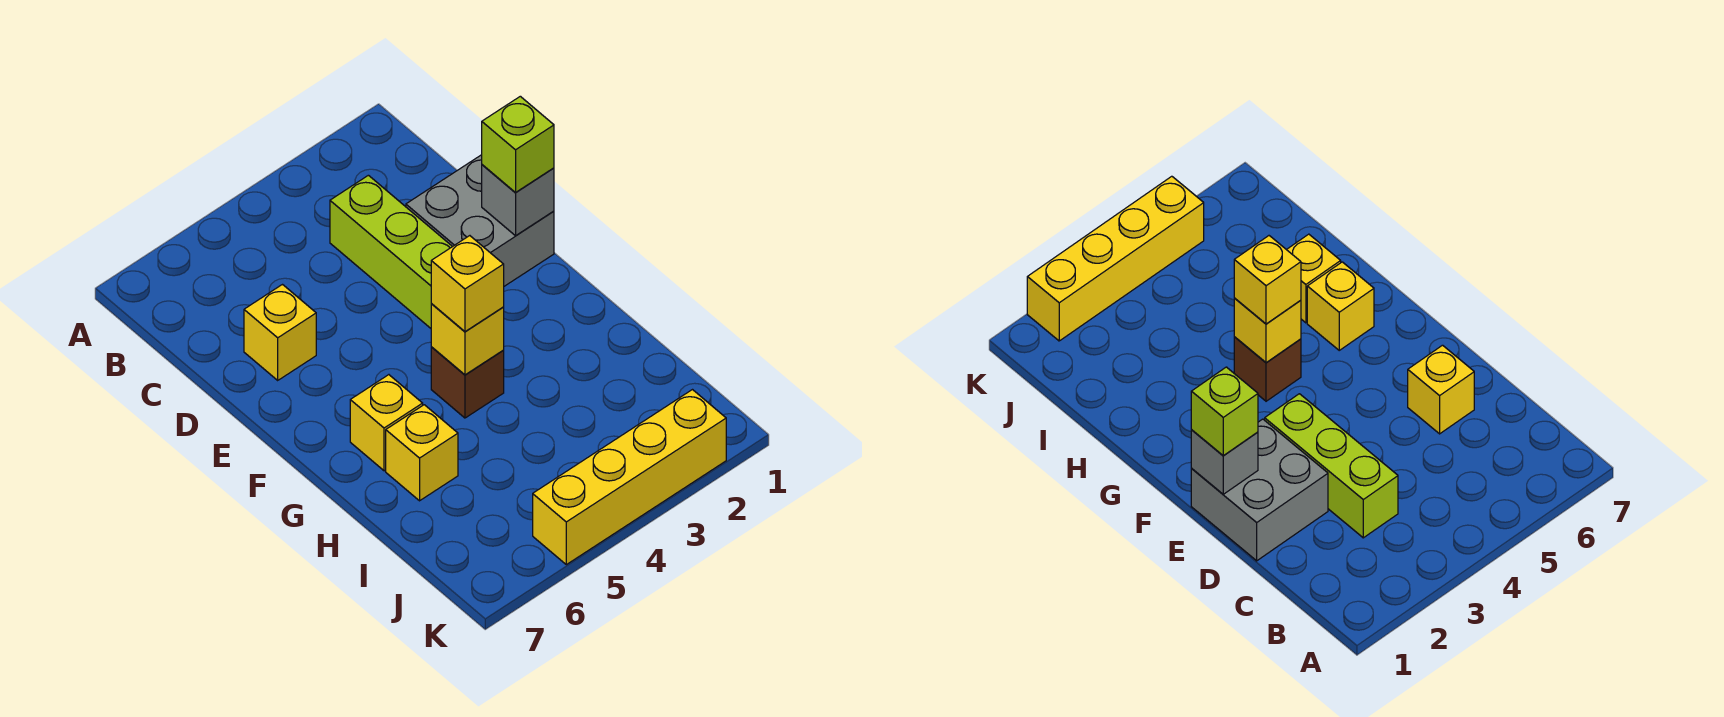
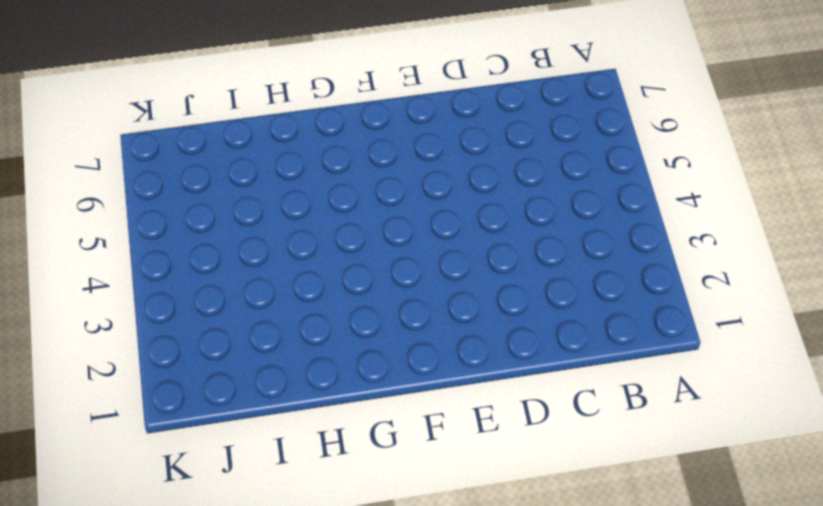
none -> lime brick C3:E3 level 1
none -> grey brick D1:E2 level 1

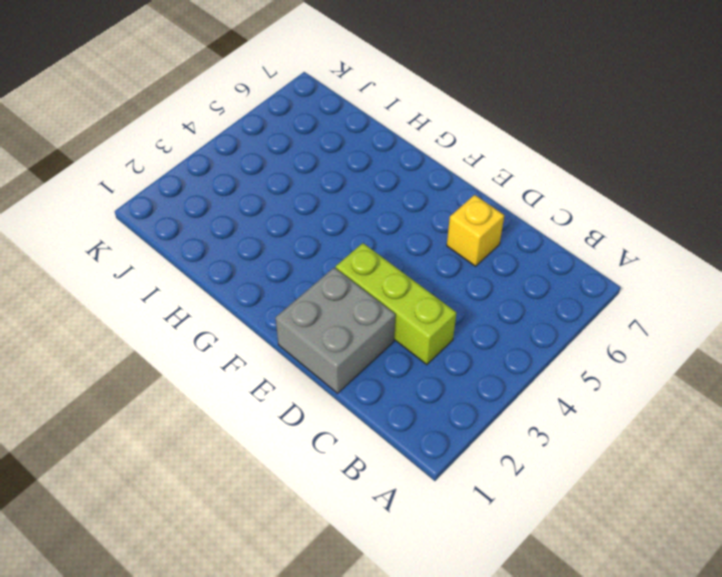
none -> brown brick G4 level 1
none -> yellow brick G6 level 1

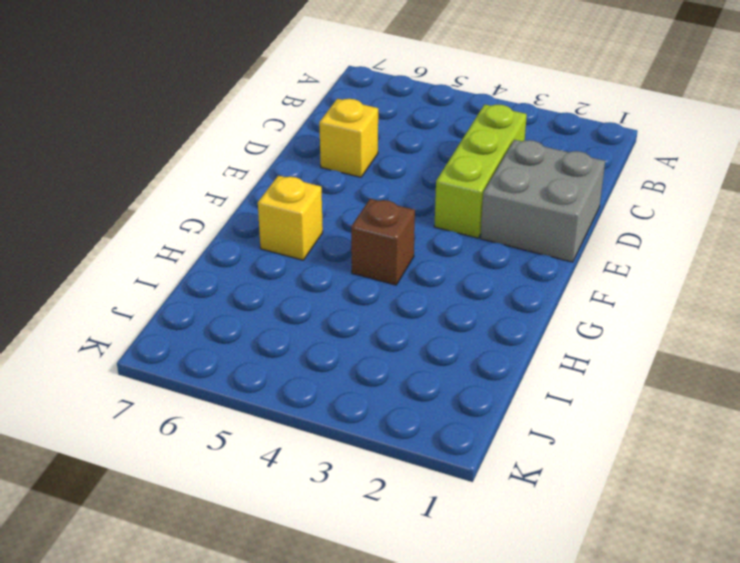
none -> yellow brick H6 level 1
none -> yellow brick K2:K5 level 1

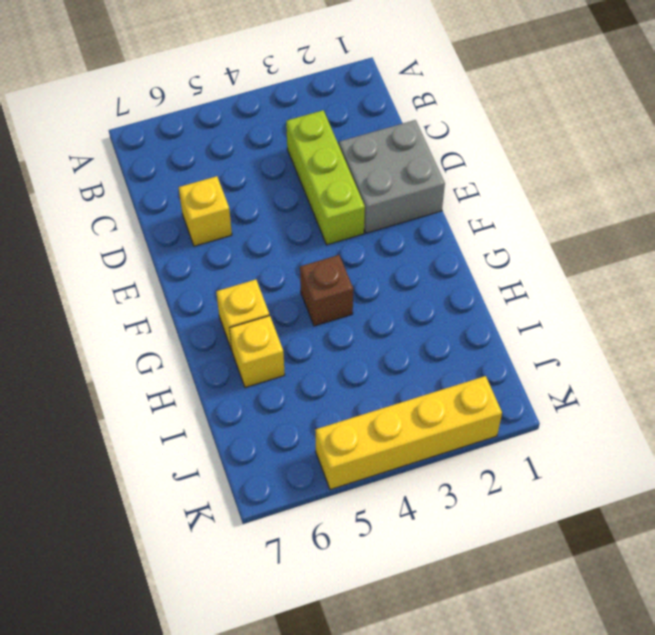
none -> grey brick E1 level 2
none -> yellow brick G4 level 2

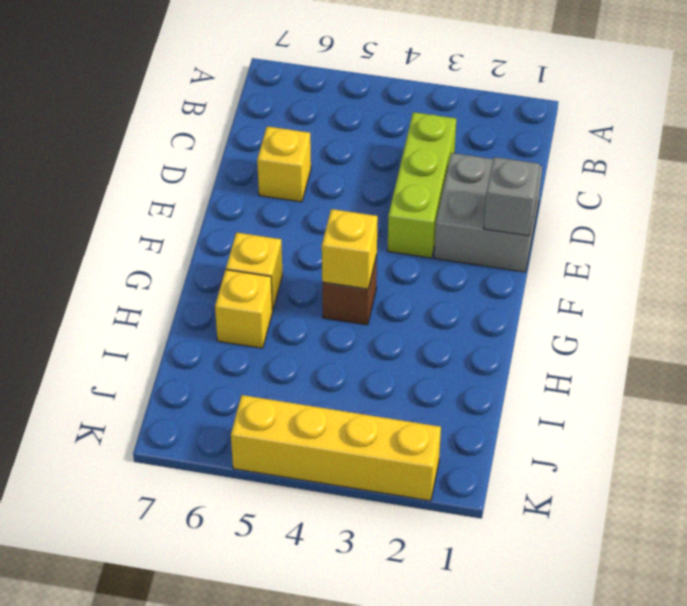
none -> lime brick E1 level 3
none -> yellow brick G4 level 3

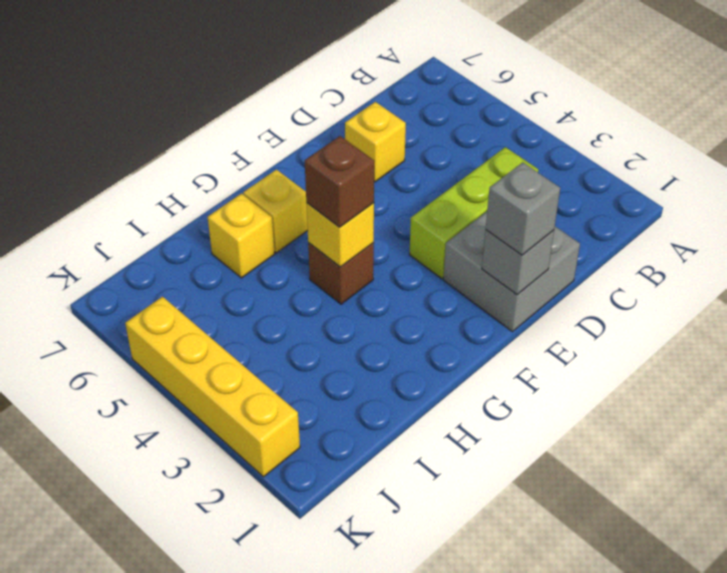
grey brick E1 level 3 -> lime brick E1 level 3
brown brick G4 level 3 -> yellow brick G4 level 3

